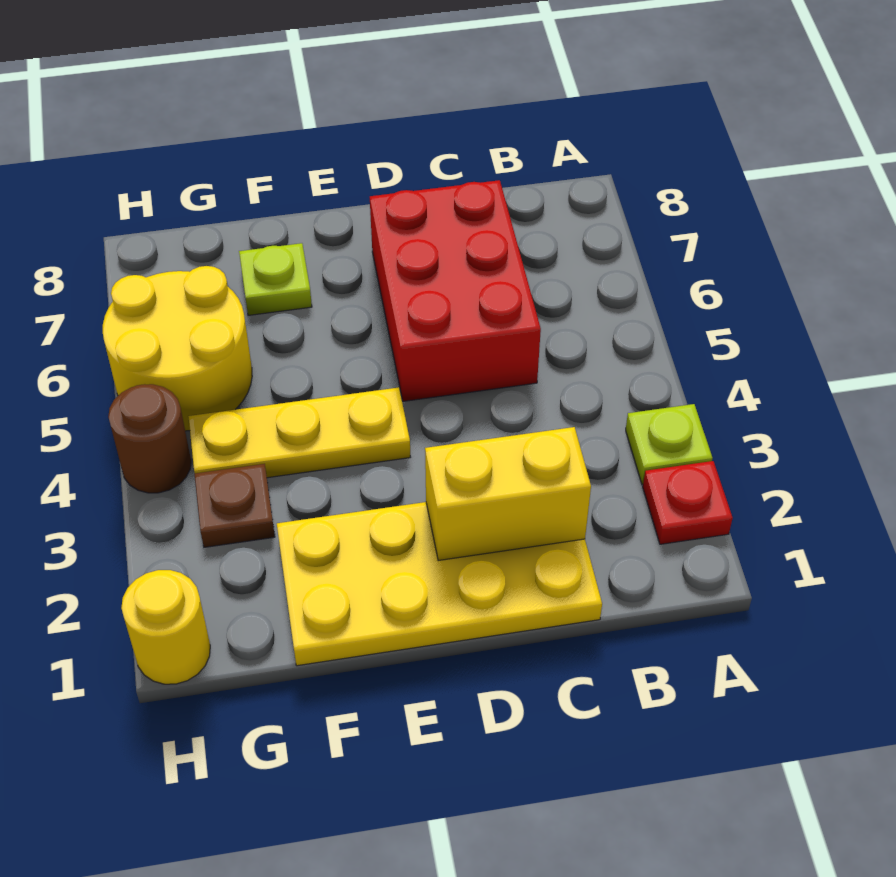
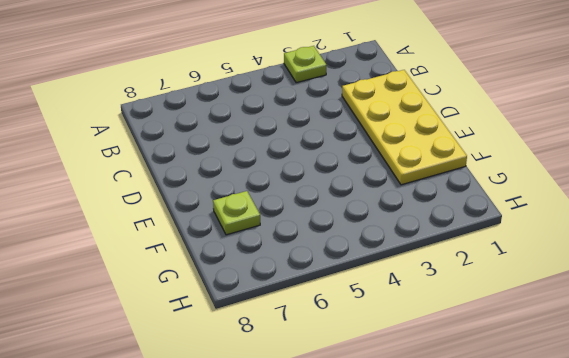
none -> red plate A2 level 1
none -> red brick C5:D7 level 1

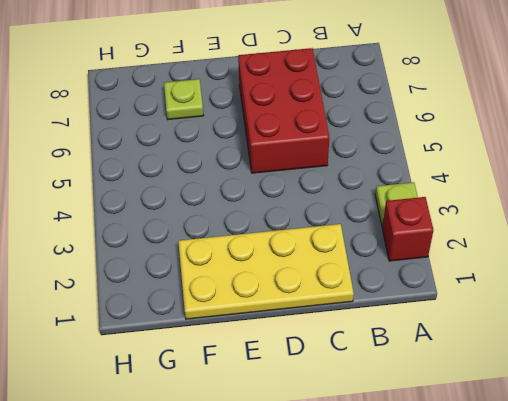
red brick A2 level 1 -> red plate A2 level 1
none -> yellow plate E4:G4 level 1
none -> brown plate G3 level 1

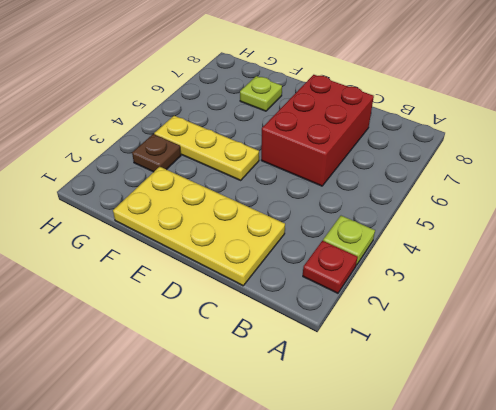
none -> yellow round brick G5:H6 level 1
none -> yellow round brick H1 level 1

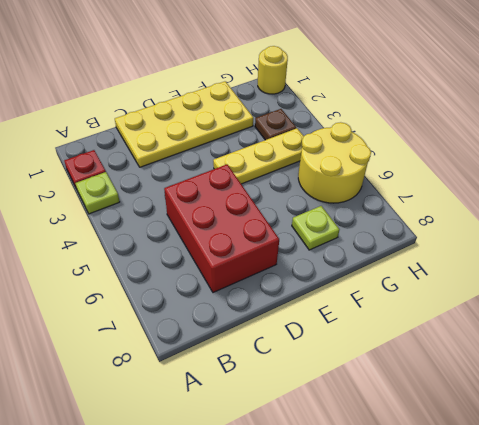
none -> brown round brick H4 level 1
none -> yellow brick C2:D2 level 2

